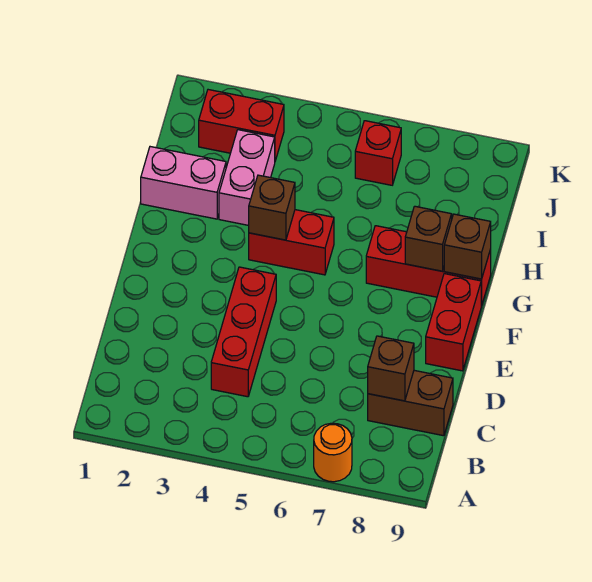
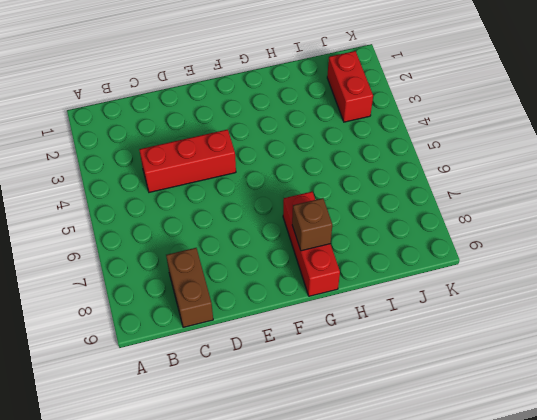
none -> orange round brick A7 level 1
none -> red brick E9:F9 level 1
none -> red brick G4:G5 level 1

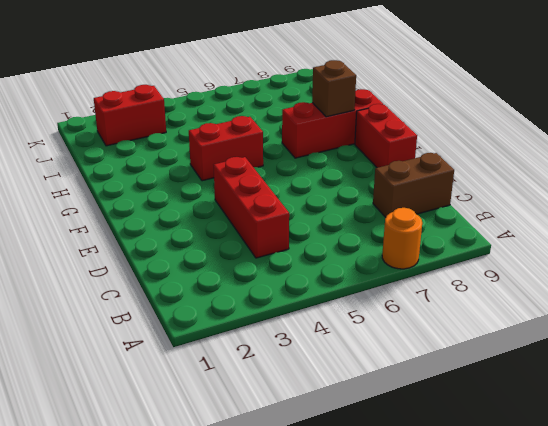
none -> pink brick H1:H2 level 1
none -> pink brick H3:I3 level 1
none -> red brick J6 level 1

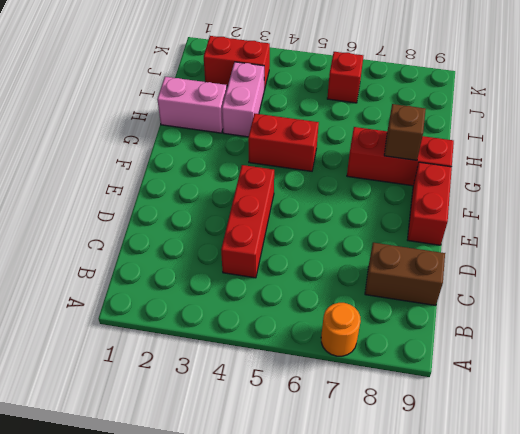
none -> brown brick C8 level 2
none -> brown brick G4 level 2
none -> brown brick G9 level 2

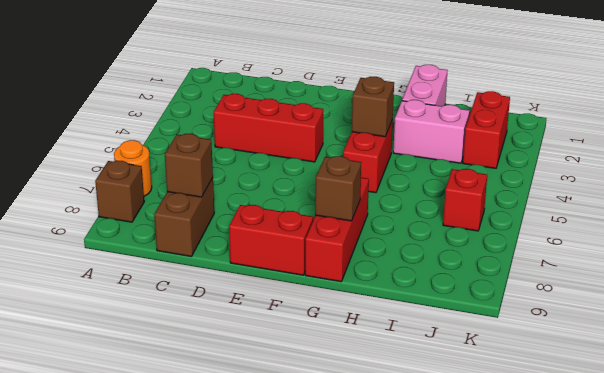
brown brick A8 level 1 -> brown brick G9 level 2

